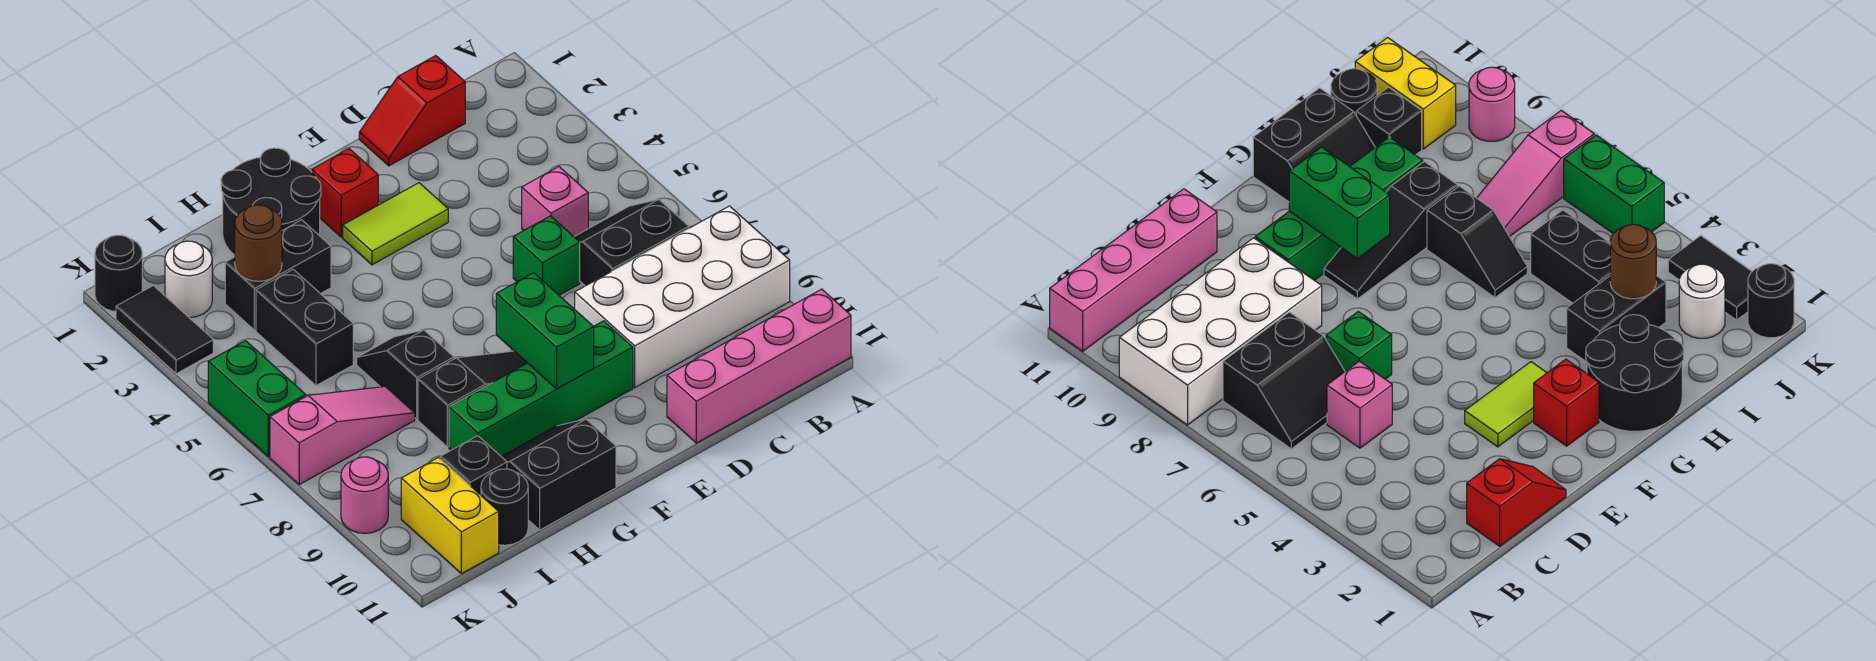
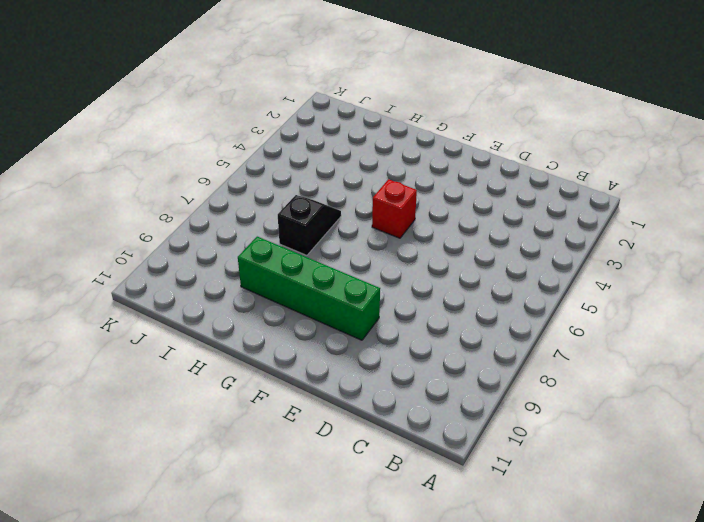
red brick F5 level 1 -> red brick F2 level 1
none -> white brick A8:D9 level 1
none -> pink brick A11:D11 level 1
none -> black slope B6:C7 level 1 top 7

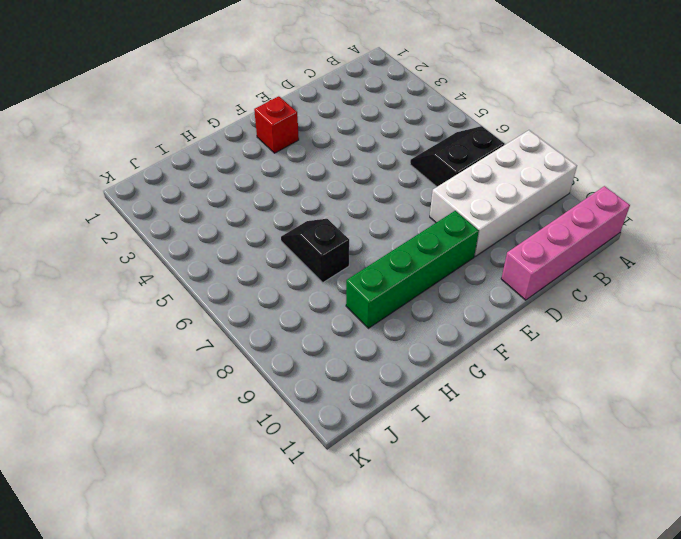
none -> red slope C1:D1 level 1 top C
none -> pink brick C5 level 1
none -> green brick D6 level 1

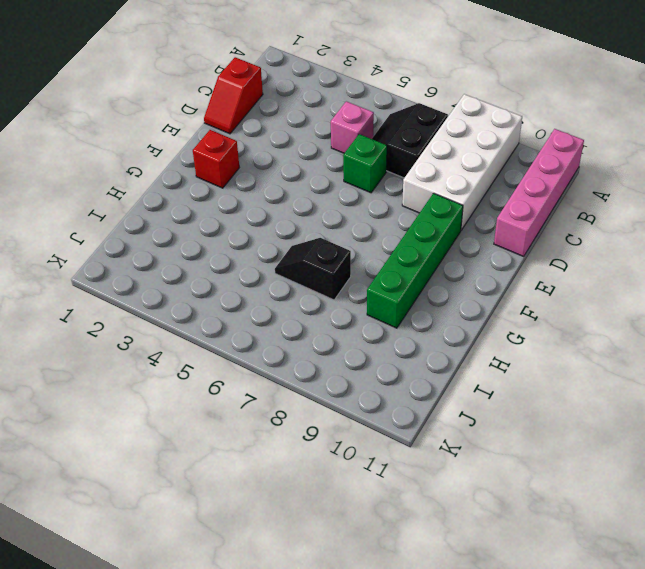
none -> lime tile E3:F3 level 1
none -> black slope F8:H8 level 1 top H
none -> black round brick G1:H2 level 1

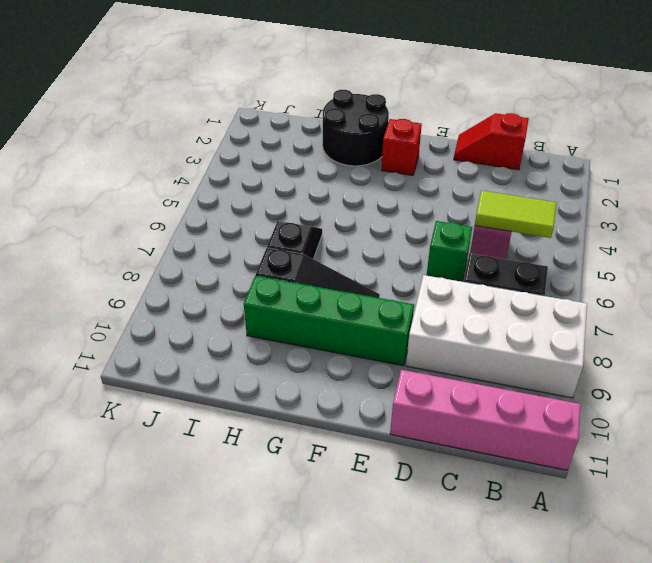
lime tile B5:C5 level 2 -> lime tile E3:F3 level 1
none -> black slope G10:H11 level 1 top 11
none -> black brick H3:I3 level 1
none -> black brick I4:I5 level 1

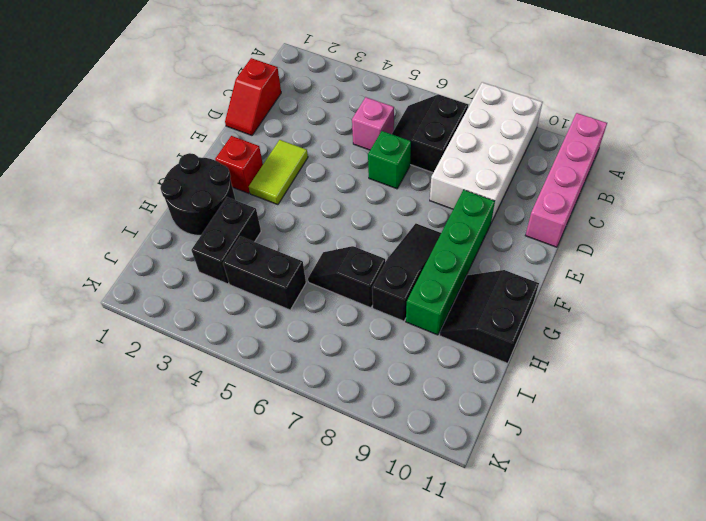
none -> pink slope I7:K7 level 1 top K
none -> black brick I10 level 1
none -> black round brick I11 level 1

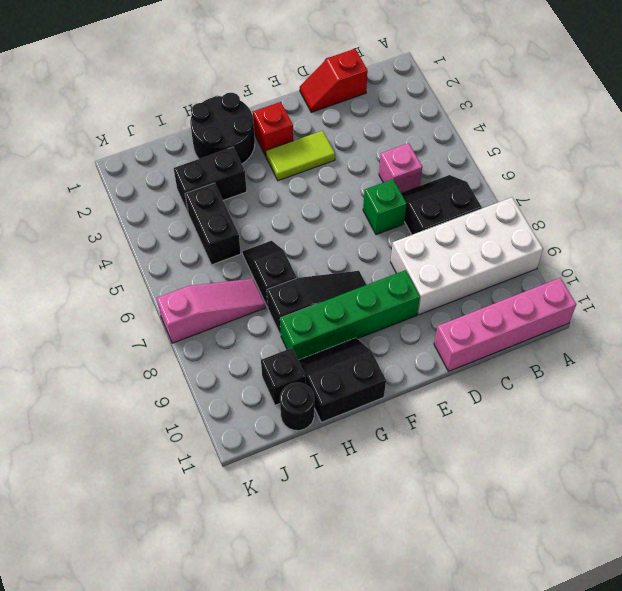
none -> white round brick J2 level 1
none -> yellow brick J10:J11 level 1
none -> black round brick K1 level 1

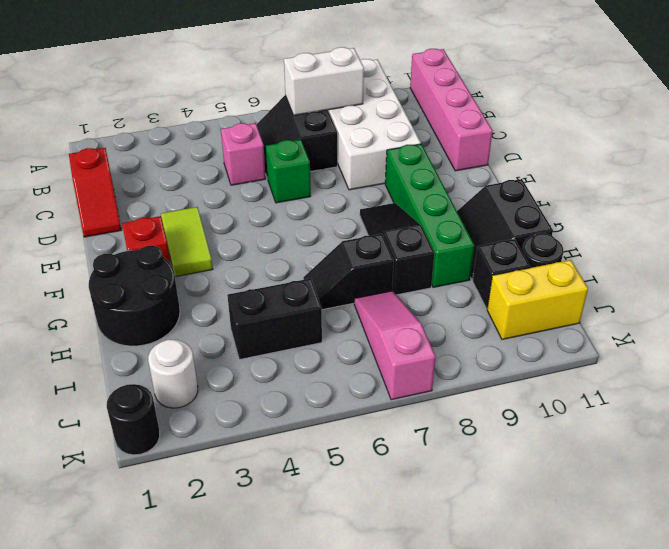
white brick B7:B8 level 2 -> none
none -> black brick H3:I3 level 1
none -> black tile K2:K3 level 1
none -> green brick K5:K6 level 1

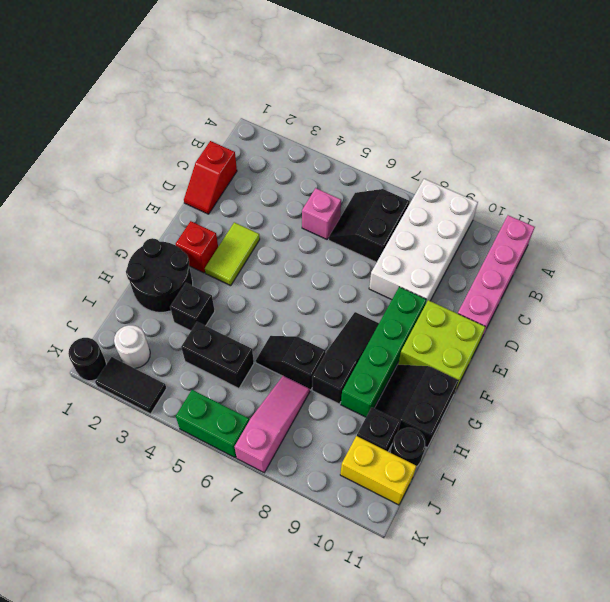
lime brick E10:F11 level 1 -> none
black brick H3 level 1 -> black brick H3:I3 level 1
none -> green brick D6 level 1
none -> pink round brick K9 level 1
none -> green brick F8:F9 level 2

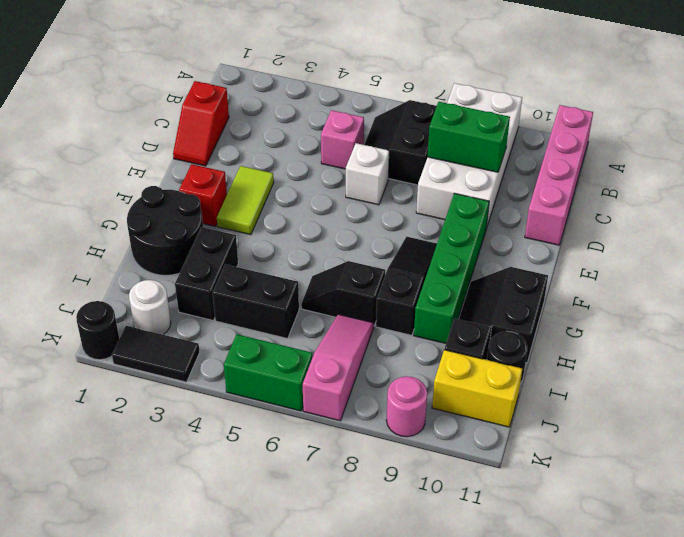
green brick C8:C9 level 2 -> green brick F8:F9 level 2
white brick D6 level 1 -> green brick D6 level 1
none -> brown round brick I3 level 2

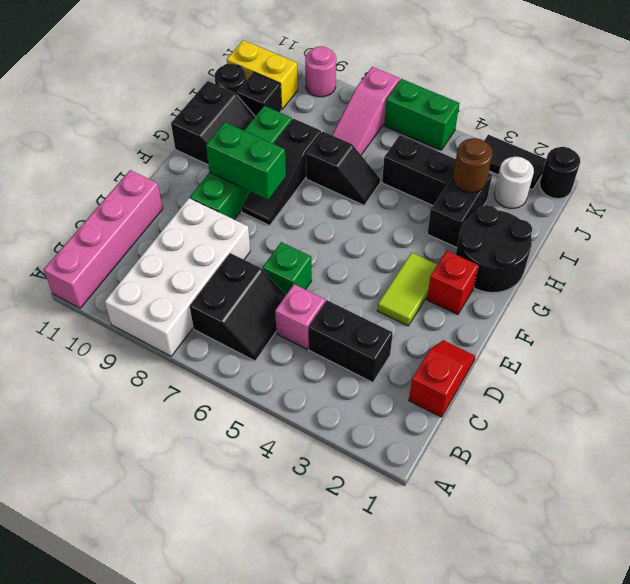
black brick C3:C4 level 1 -> none

